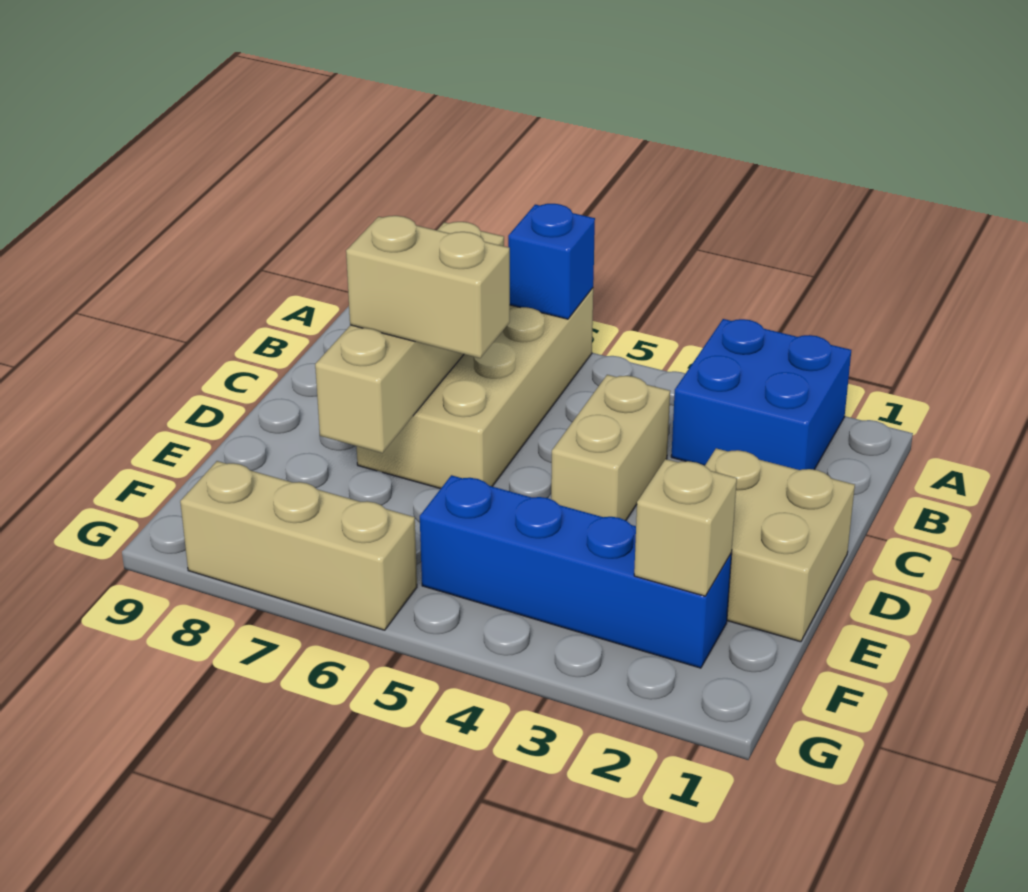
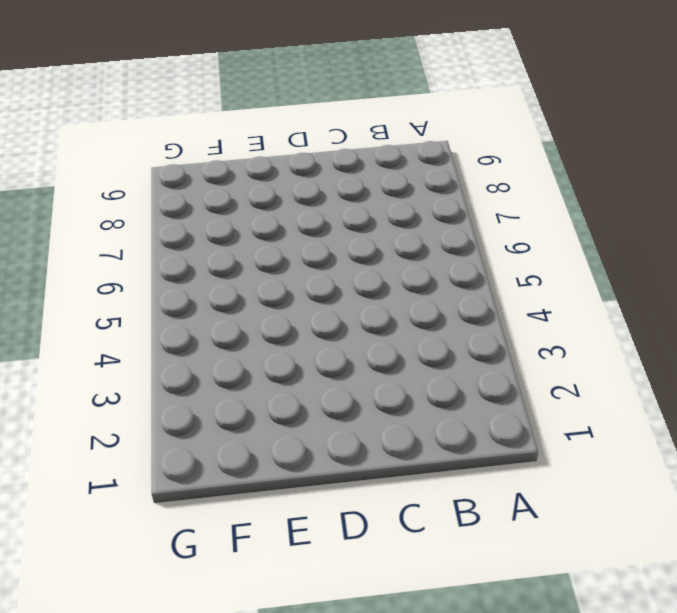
none -> blue brick A2:B3 level 1
none -> tan brick A6:D7 level 1

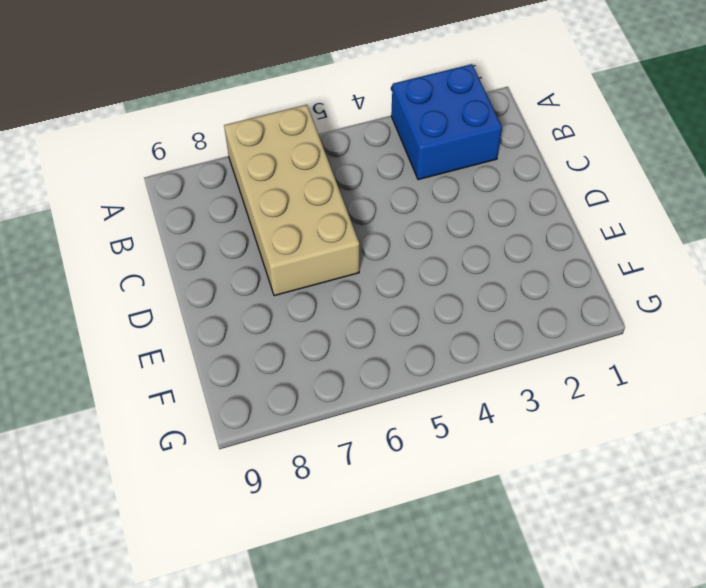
none -> tan brick C4:D4 level 1
none -> tan brick D1:E2 level 1

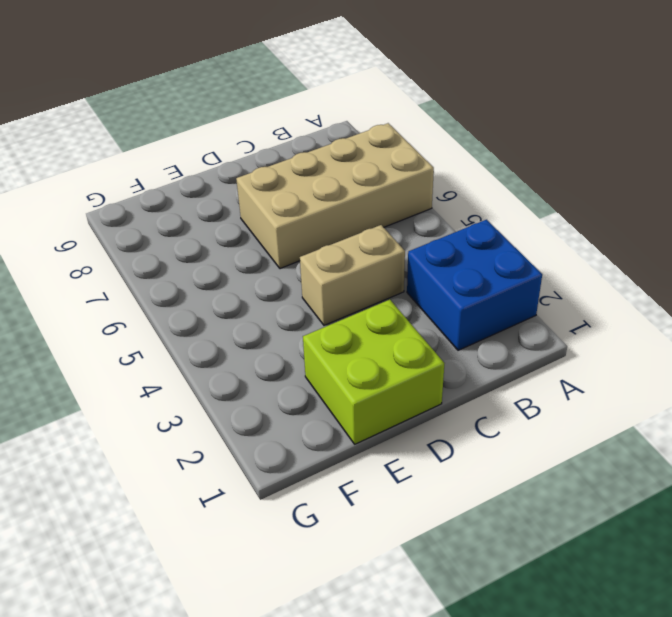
lime brick D1:E2 level 1 -> tan brick D1:E2 level 1
none -> blue brick F2:F5 level 1
none -> tan brick G6:G8 level 1

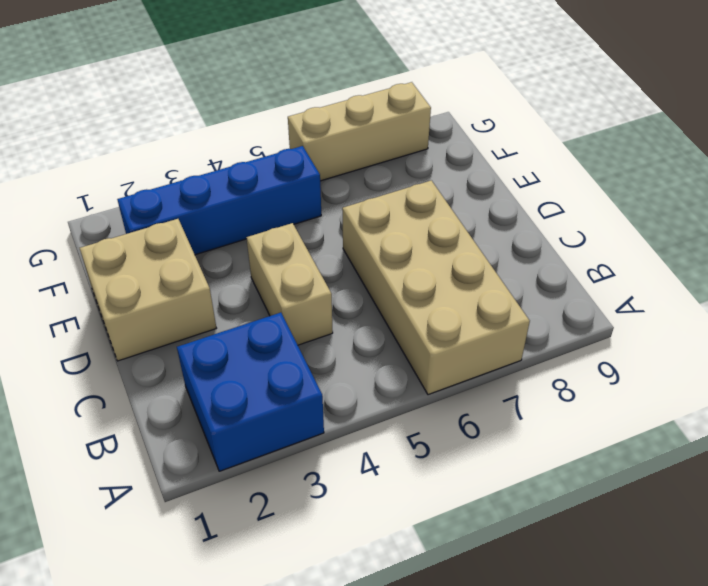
none -> blue brick A6 level 2
none -> tan brick B7:E7 level 2

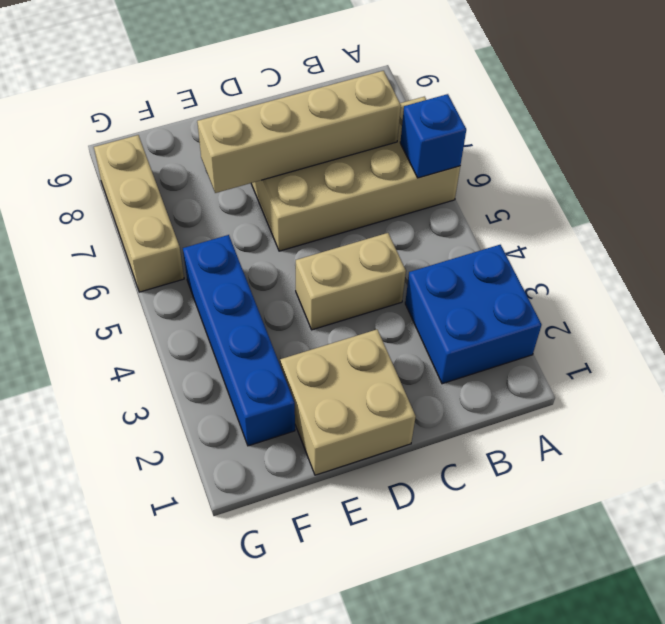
none -> tan brick F2 level 2
none -> tan brick D6:D7 level 3

